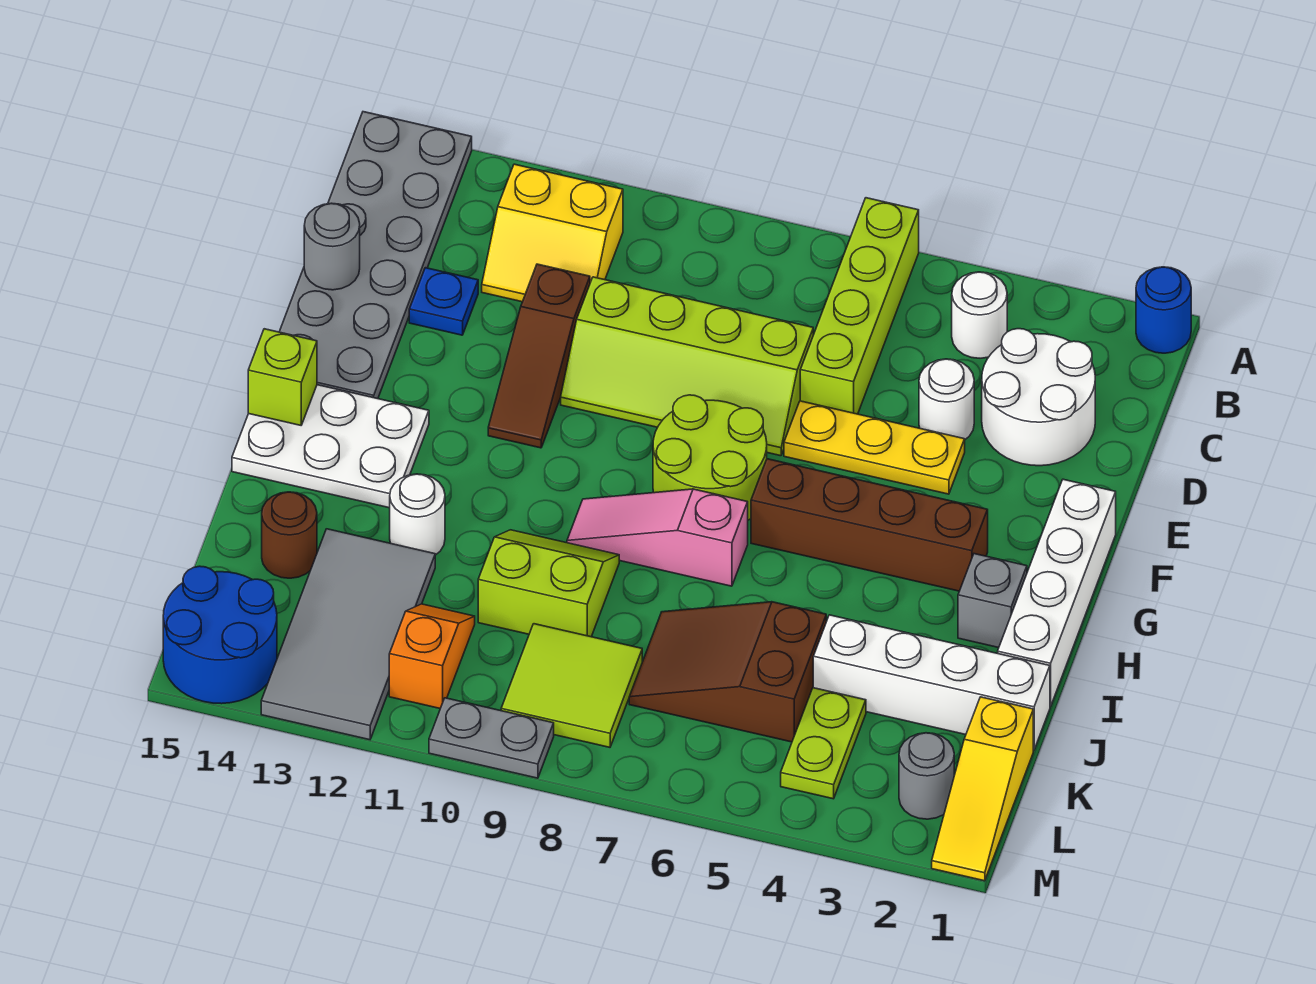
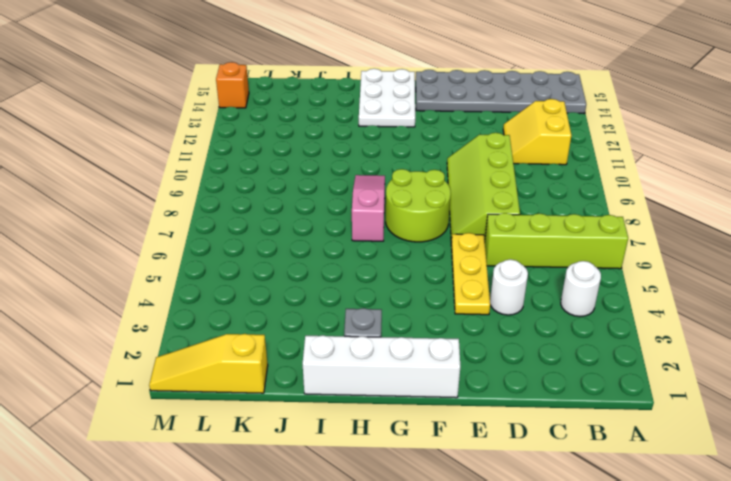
orange brick M14 level 1 -> blue round brick L14:M15 level 1
none -> blue round brick A1 level 1
none -> white round brick C2:D3 level 1
none -> brown slope D11:F11 level 1 top D
none -> blue plate D13 level 1

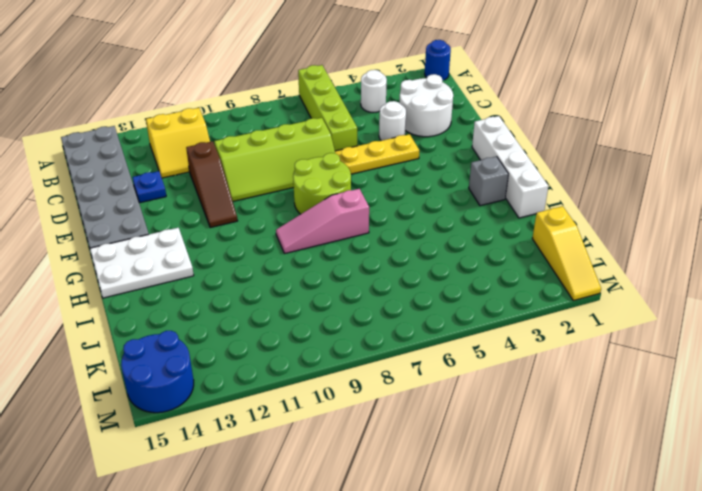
none -> brown brick G3:G6 level 1
none -> lime slope I9:J10 level 1 top J
none -> white round brick I12 level 1
none -> white brick J1:J4 level 1

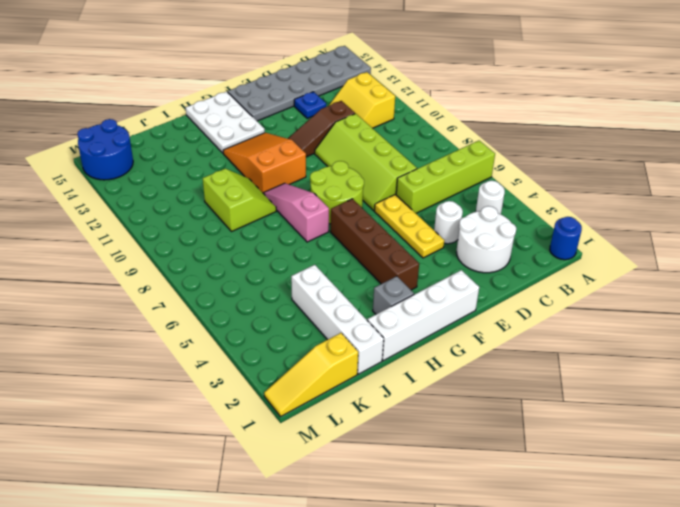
orange slope G10:H12 level 1 top 10 -> none
none -> white round brick I12 level 1
none -> brown slope J5:K7 level 1 top 5
none -> grey tile J12:M13 level 1
none -> brown round brick J14 level 1

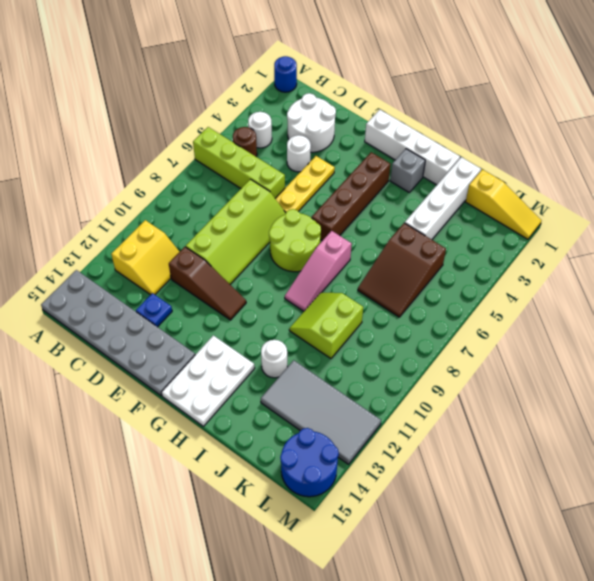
brown round brick B5 level 1 -> brown round brick J14 level 1
none -> lime plate K4:L4 level 1
none -> lime tile K8:L9 level 1
none -> orange slope K11:L11 level 1 top L
none -> grey round brick L2 level 1

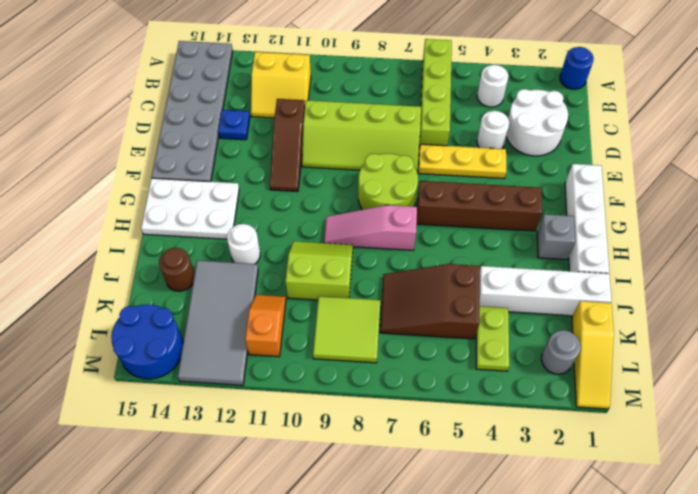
none -> grey plate M9:M10 level 1
none -> grey round brick D15 level 2
none -> lime brick G15 level 2

